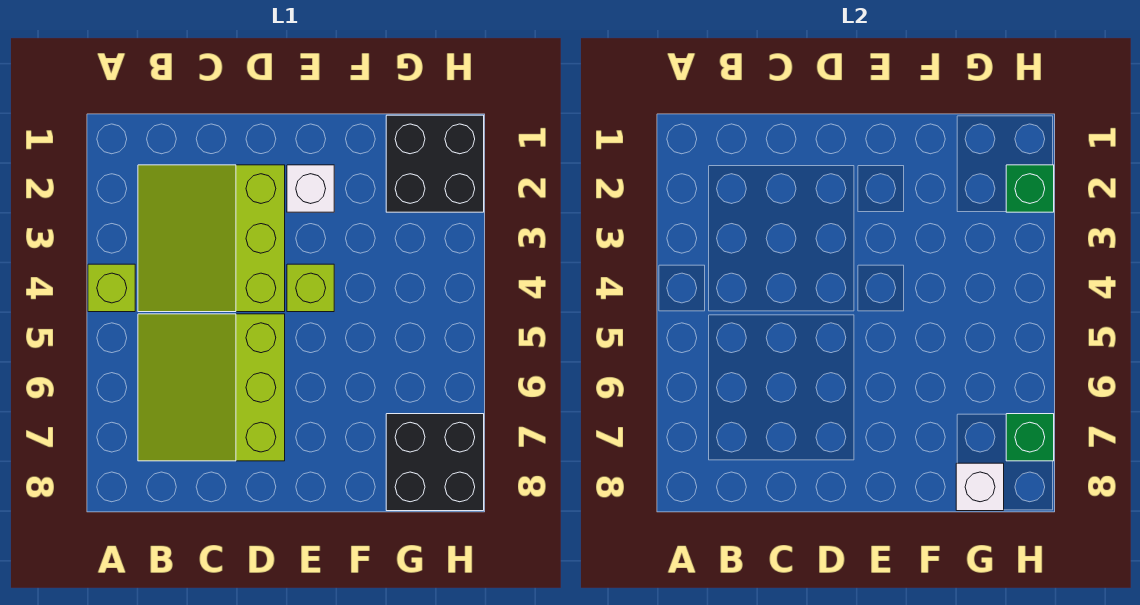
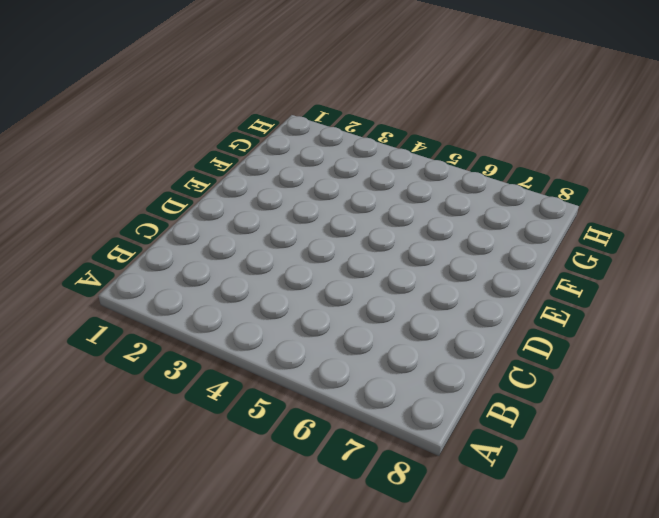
none -> lime brick A4 level 1
none -> lime slope B2:D4 level 1 top D

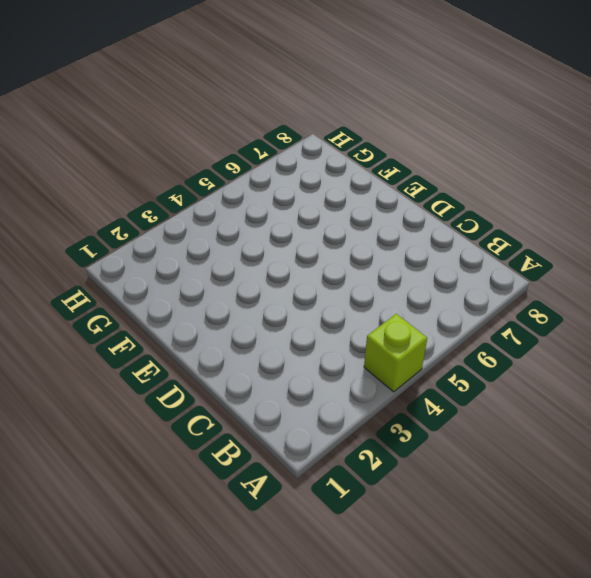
none -> lime slope B2:D4 level 1 top D
none -> lime slope B5:D7 level 1 top D

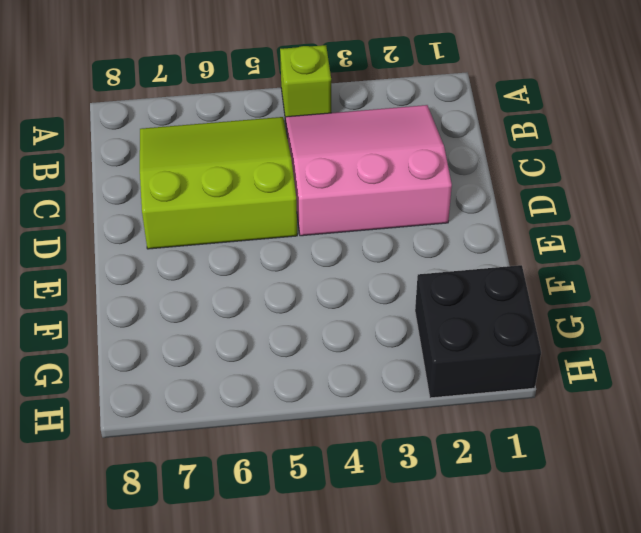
pink slope B2:D4 level 1 top D -> lime slope B2:D4 level 1 top D
none -> white brick E2 level 1
none -> lime brick E4 level 1

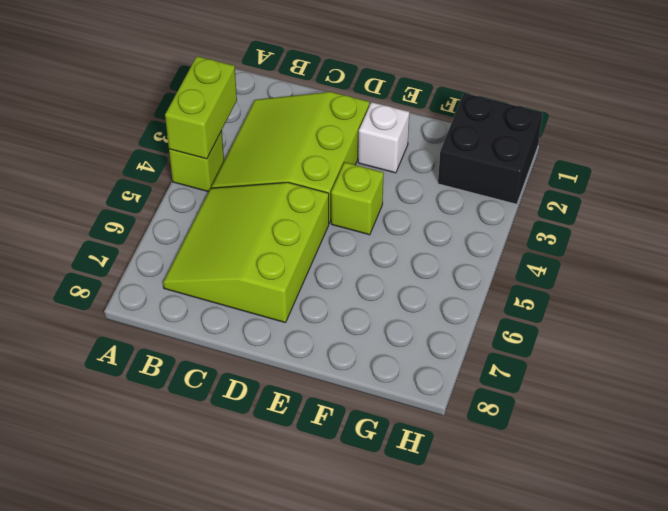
lime brick A3:A4 level 2 -> none
none -> black brick G7:H8 level 1
none -> white brick G8 level 2

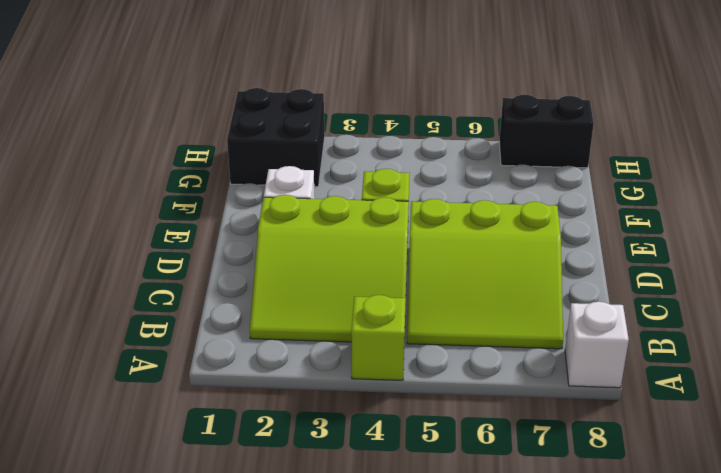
white brick A8 level 1 -> white brick G8 level 2
black brick H7:H8 level 1 -> black brick G7:H8 level 1
none -> green brick H2 level 2
none -> green brick H7 level 2

